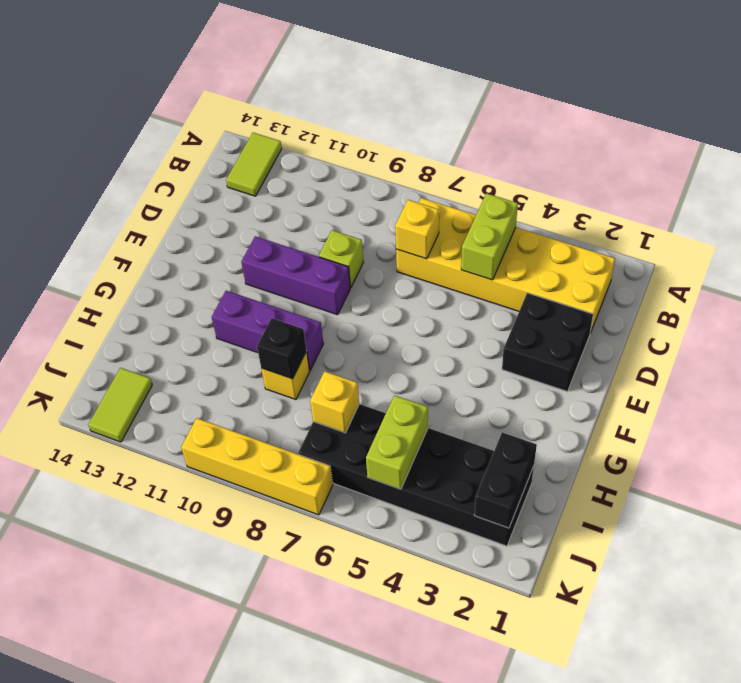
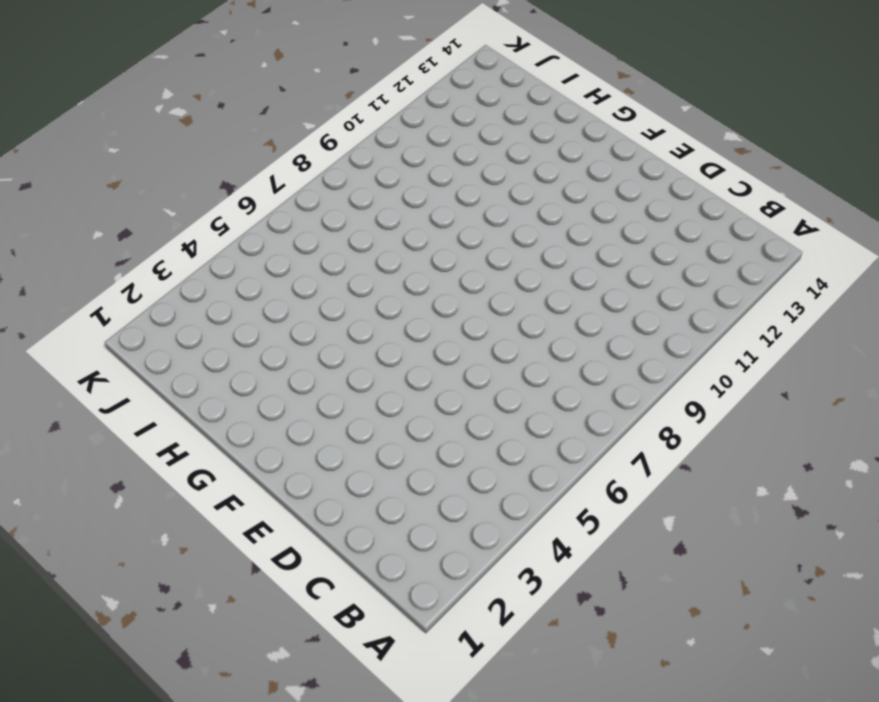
none -> lime tile A13:B13 level 1
none -> yellow brick B2:C7 level 1
none -> black brick D2:E3 level 1

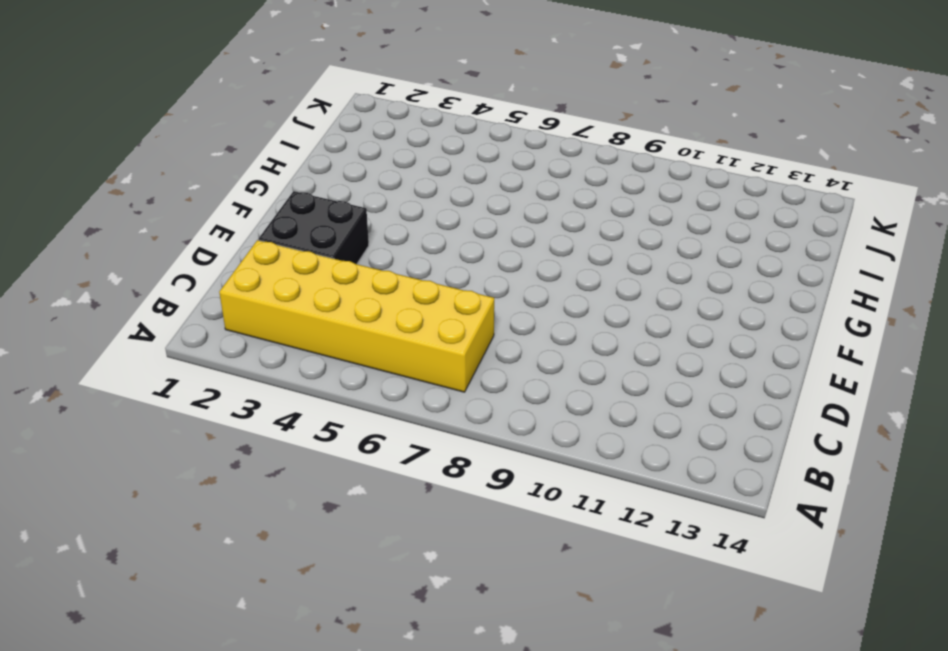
none -> lime tile A13:B13 level 1
none -> lime brick D9 level 1
none -> purple brick E9:E11 level 1

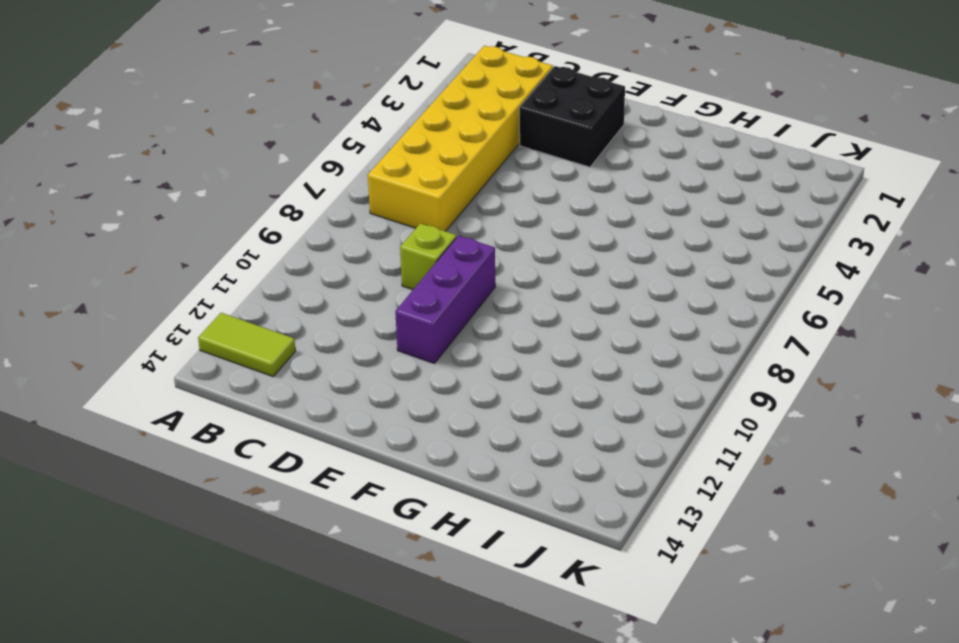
none -> purple brick G9:G11 level 1
none -> yellow brick H9 level 1
none -> black brick I2:J7 level 1

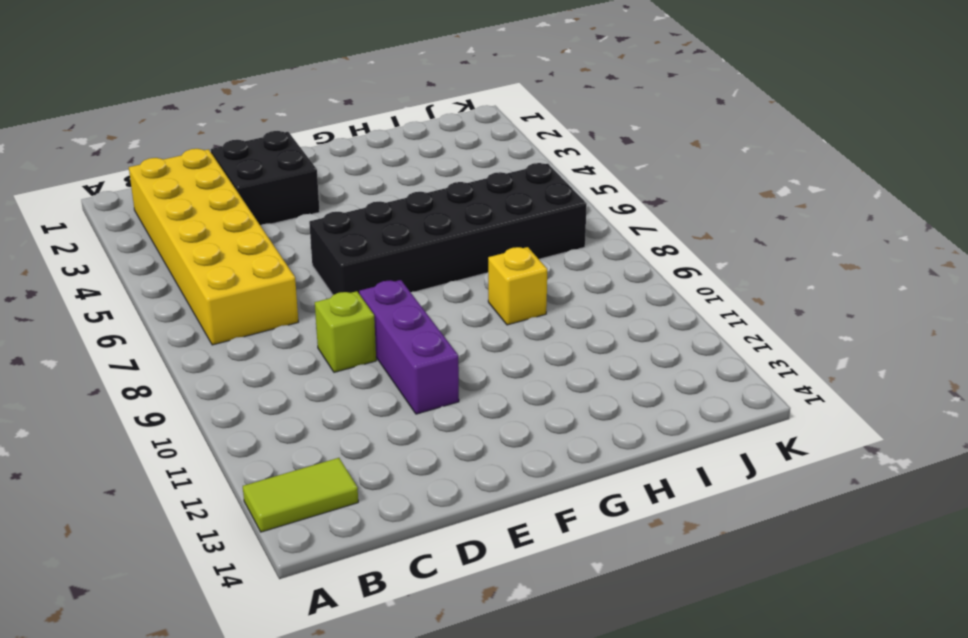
black brick E6:J7 level 1 -> black brick I2:J7 level 1
none -> purple brick G9:G11 level 1
none -> lime tile J13:K13 level 1
none -> yellow brick K7:K10 level 1

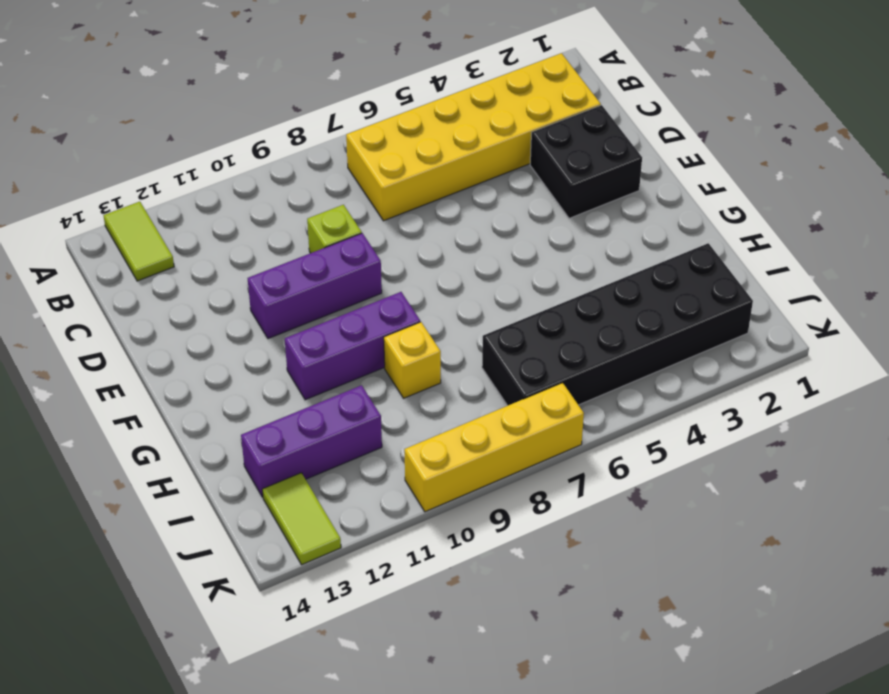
purple brick I11:I13 level 1 -> none
none -> lime brick B5:C5 level 2
none -> yellow brick C7 level 2
none -> black brick H9 level 2

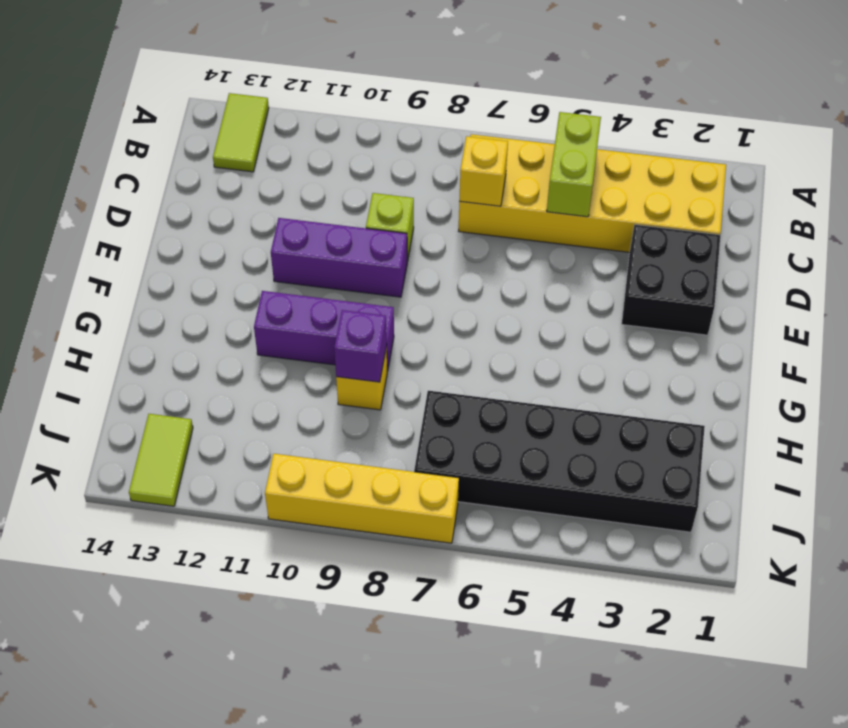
purple brick H9 level 2 -> black brick H9 level 2
none -> black brick I2:J2 level 2
none -> lime brick I5:J5 level 2
none -> yellow brick I7 level 2

